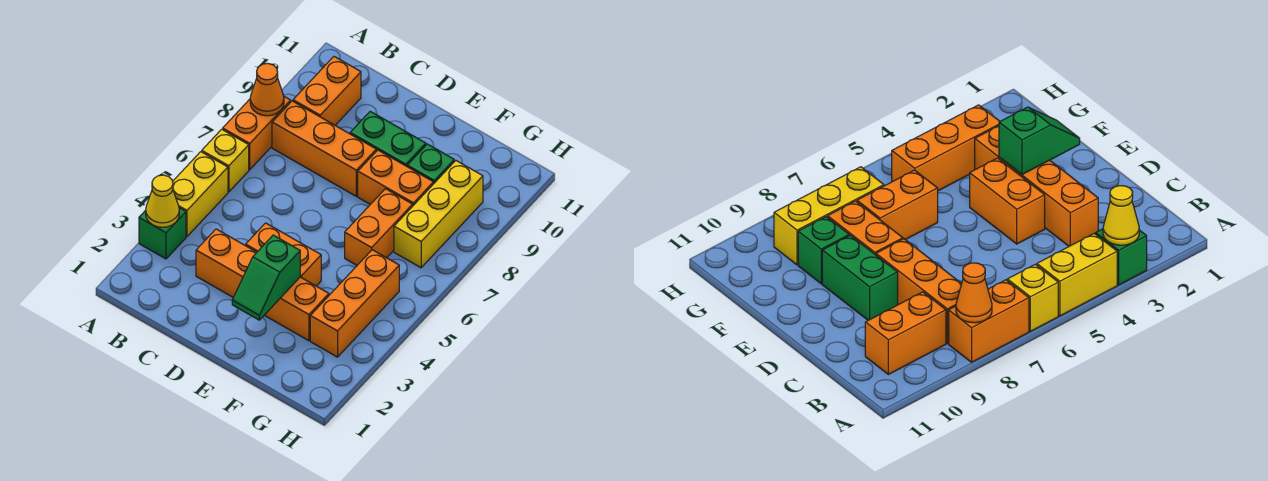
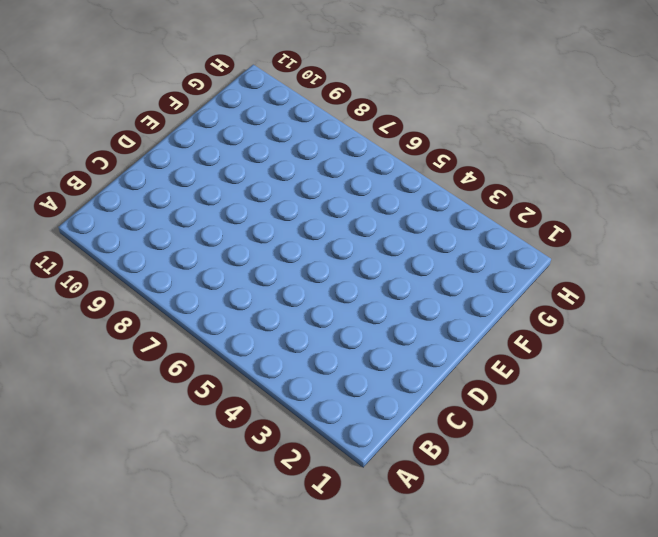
none -> green brick A3 level 1
none -> yellow brick A4:A5 level 1
none -> yellow brick A6 level 1

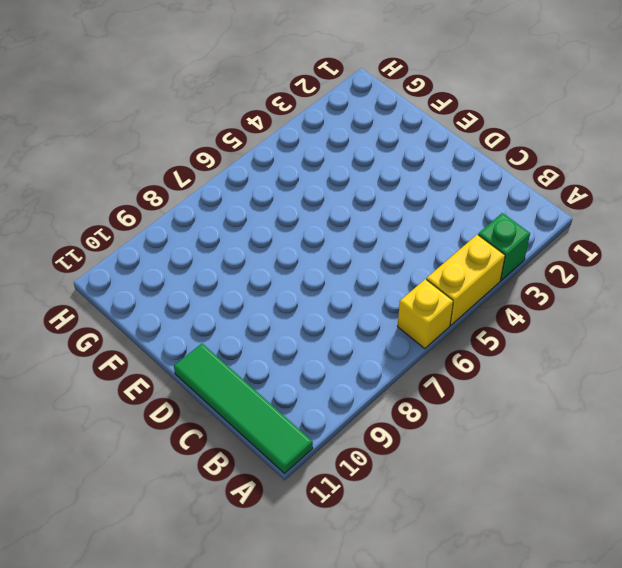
green tile A11:D11 level 1 -> none
none -> orange brick A7:A8 level 1
none -> orange brick B8:D8 level 1
none -> orange brick B9:B10 level 1

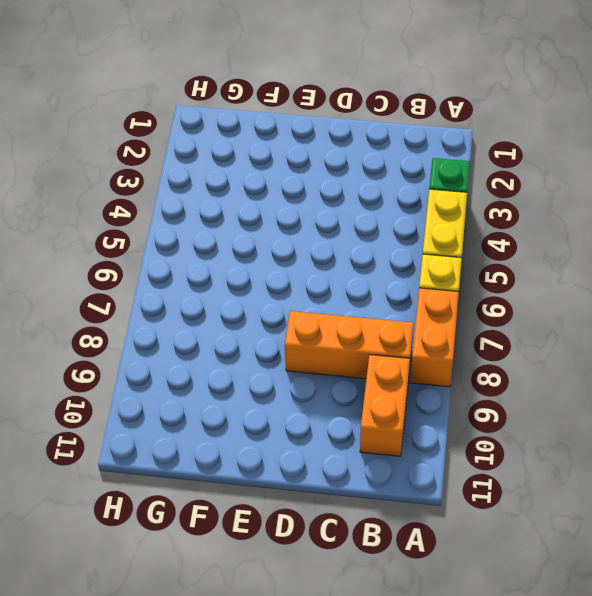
none -> orange brick C3:F3 level 1
none -> orange brick D4:E4 level 1
none -> green brick D9:E9 level 1

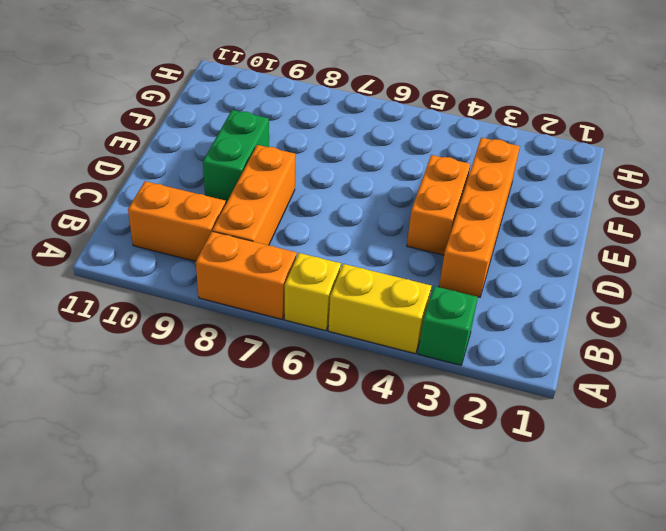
none -> orange brick E8:F8 level 1
none -> orange brick F6:F7 level 1
none -> green brick F9 level 1

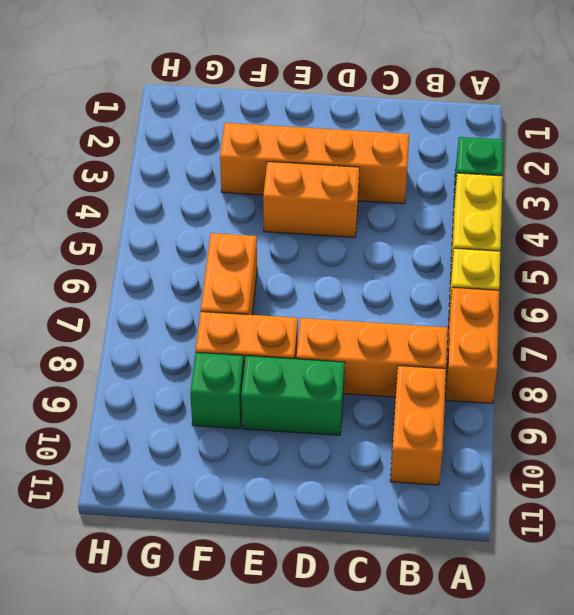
none -> orange brick G3:G5 level 1
none -> yellow brick G7:G9 level 1
none -> yellow cone A3 level 2

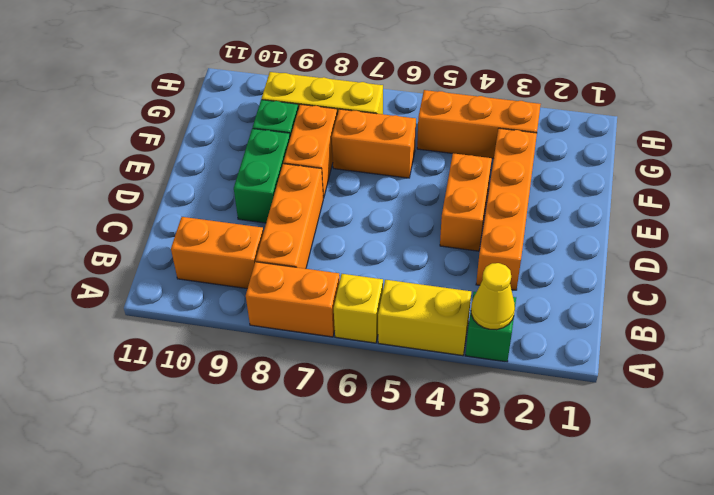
none -> orange cone A8 level 2
none -> green slope E2:E3 level 2 top 3

